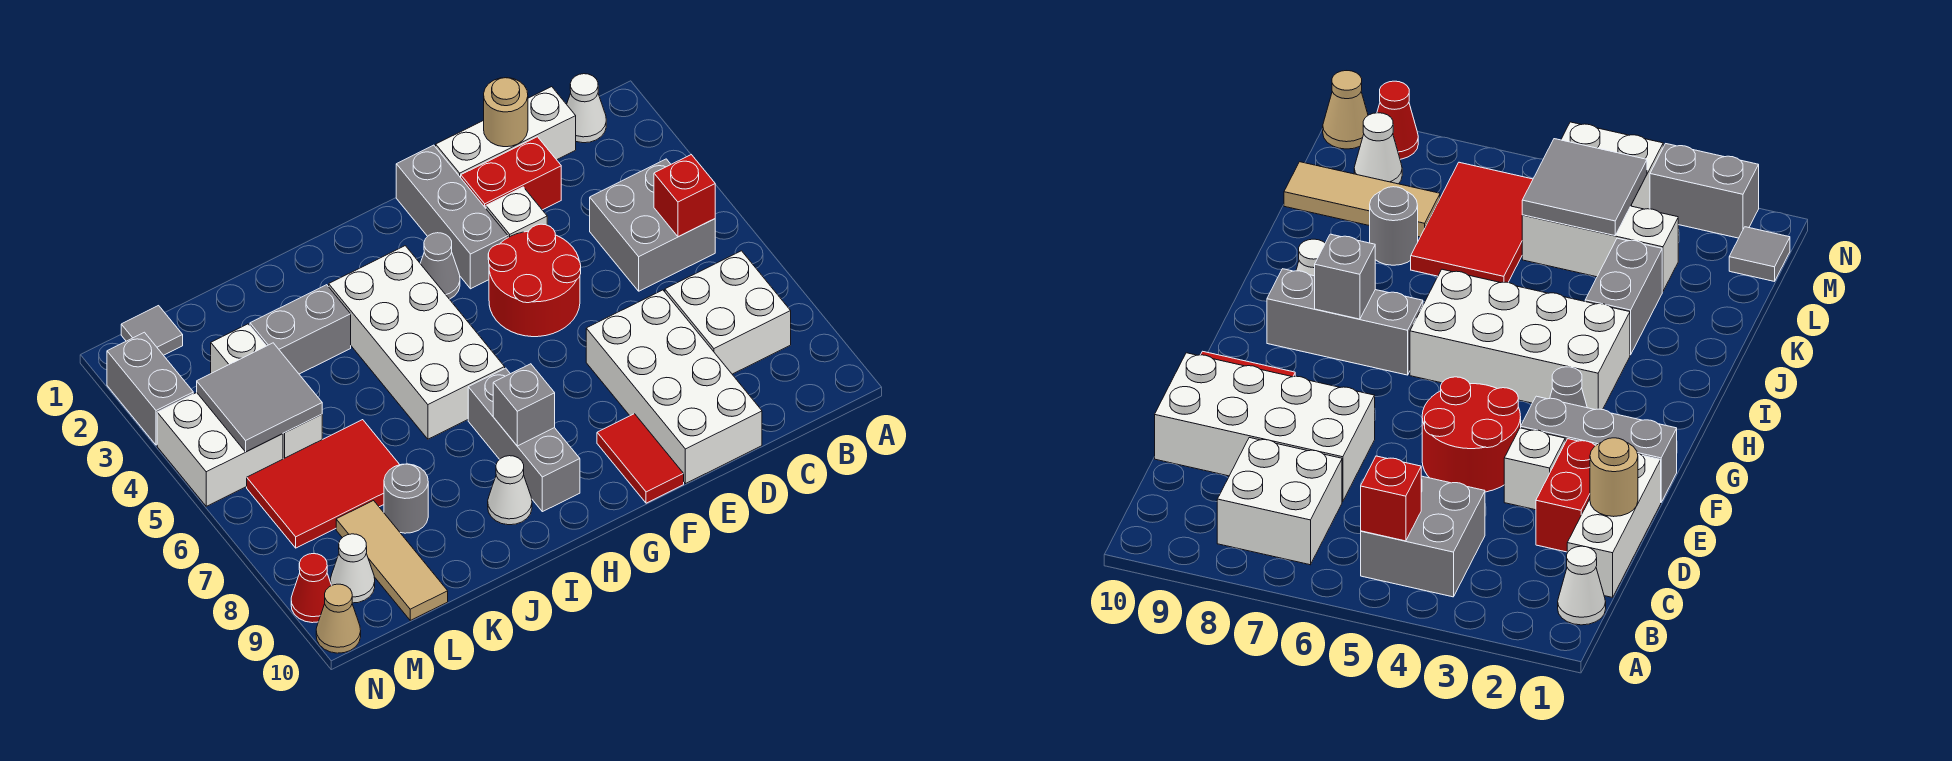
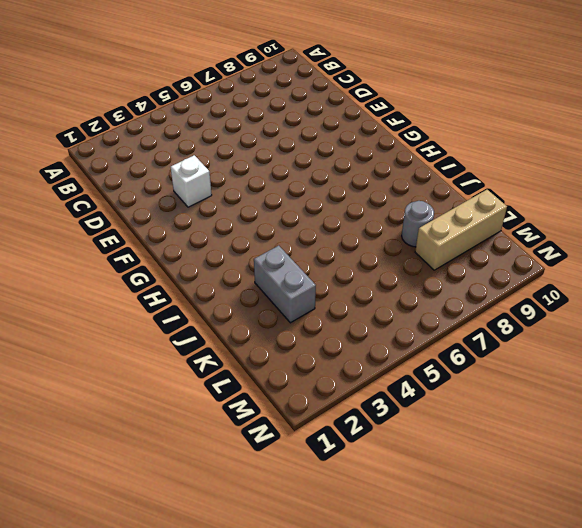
tan brick L8:L10 level 1 -> tan tile L8:L10 level 1
none -> white cone B1 level 1
none -> grey brick B4:C5 level 1
none -> white brick B7:C8 level 1

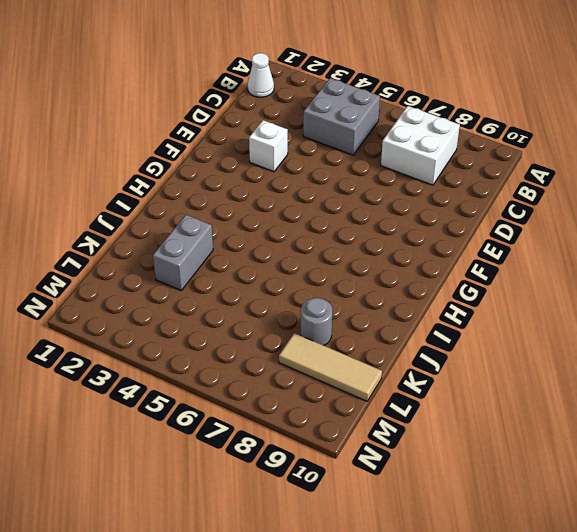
none -> white brick C1:E1 level 1
none -> red brick D2:E2 level 1
none -> white brick D7:E10 level 1

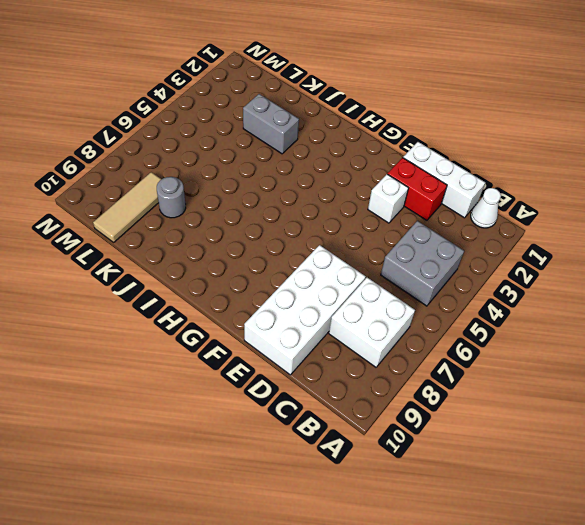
none -> red round brick E4:F5 level 1
none -> grey brick F1:F3 level 1
none -> red tile F9:F10 level 1

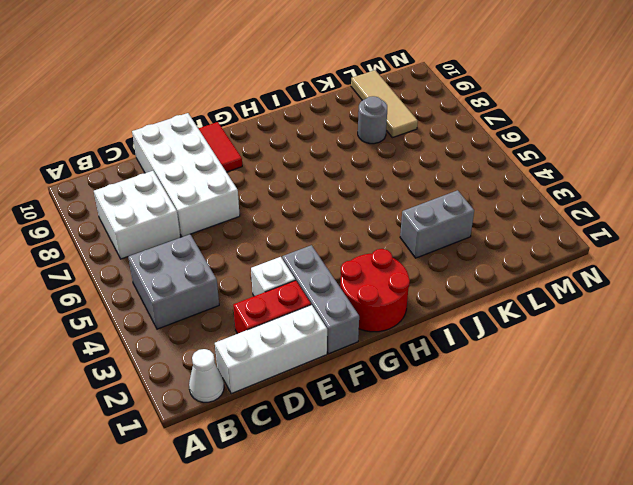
red round brick G1:H2 level 1 -> red round brick E4:F5 level 1
none -> grey cone G3 level 1
none -> white brick H3:I6 level 1
none -> grey brick H7:H9 level 1

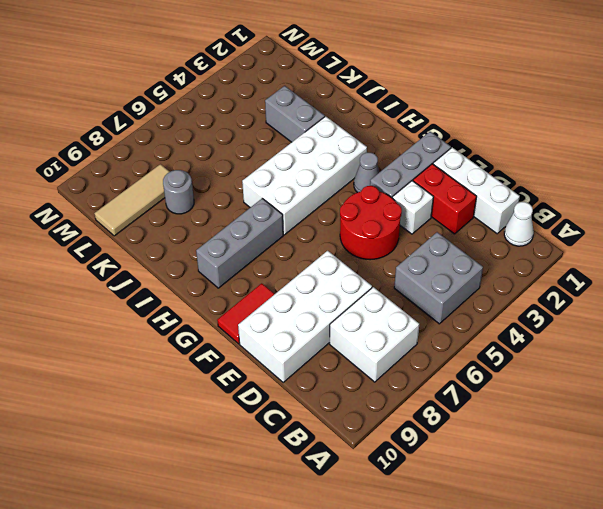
none -> white cone I9 level 1
none -> red tile K6:M7 level 1
none -> white brick L3:L5 level 1

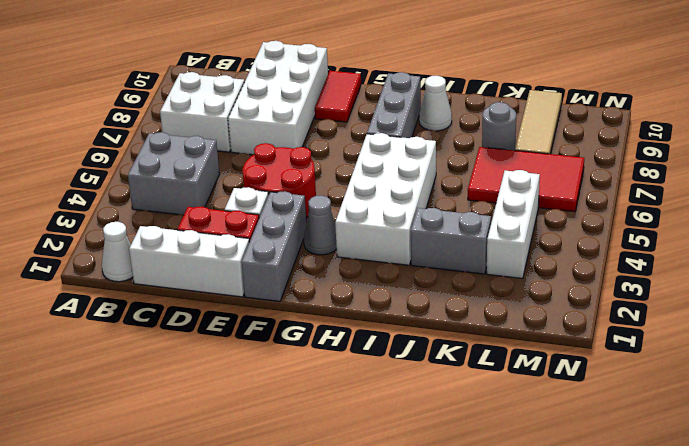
none -> grey tile M1 level 1
none -> white brick M4:N5 level 1
none -> white cone M9 level 1

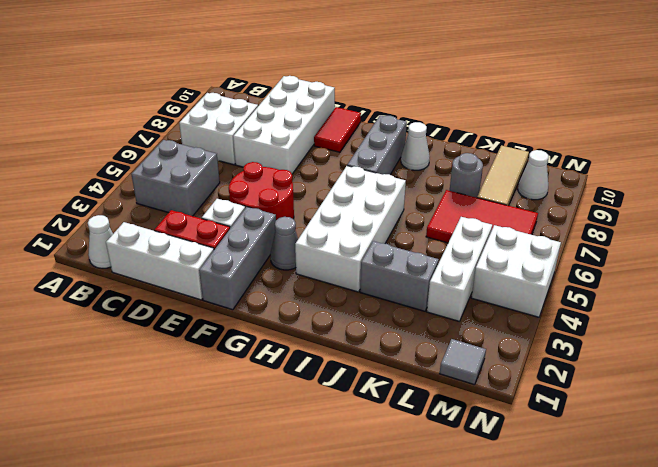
none -> grey brick N2:N3 level 1
none -> red cone N9 level 1
none -> tan cone N10 level 1

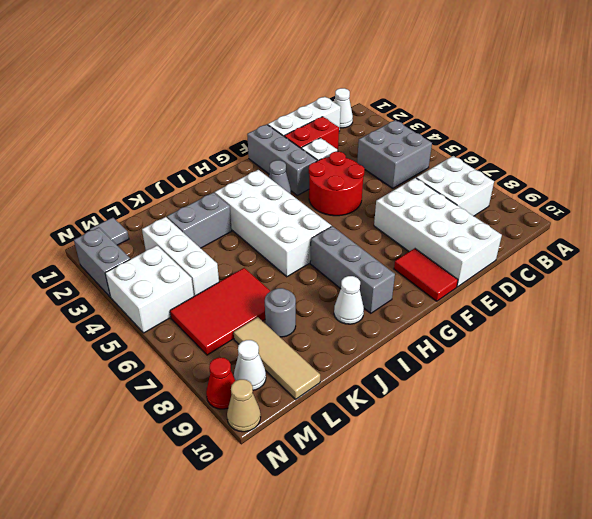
none -> red brick B5 level 2
none -> tan round brick D1 level 2
none -> grey brick H8 level 2

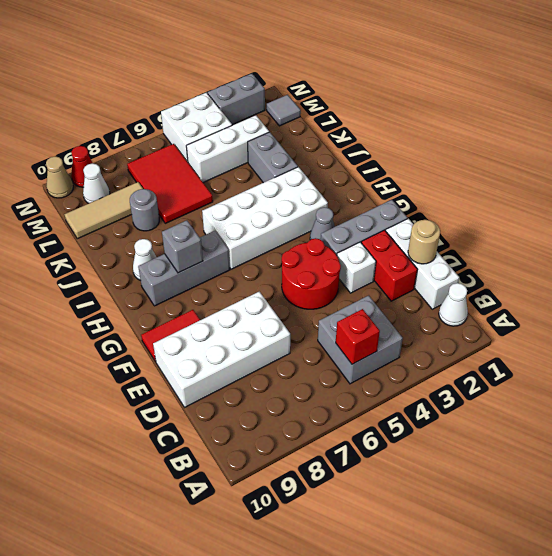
none -> white brick B7:C8 level 1
none -> grey tile L4:M5 level 2

